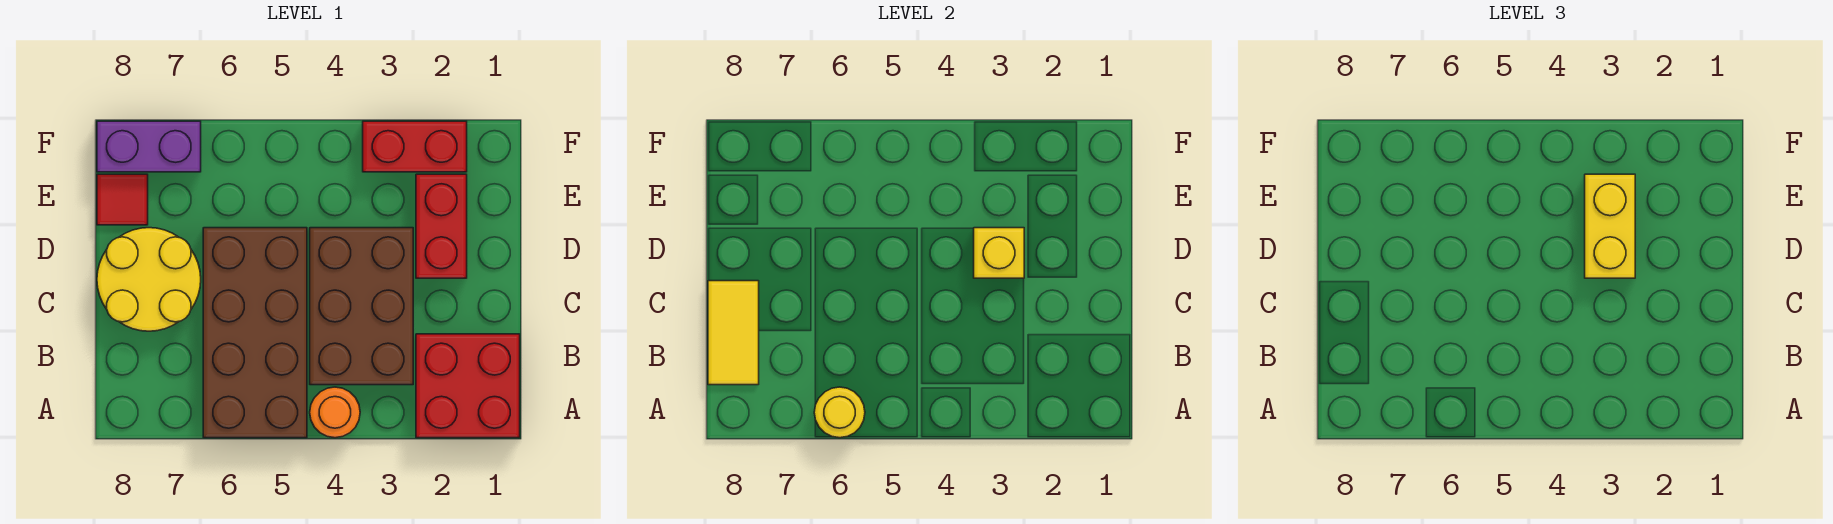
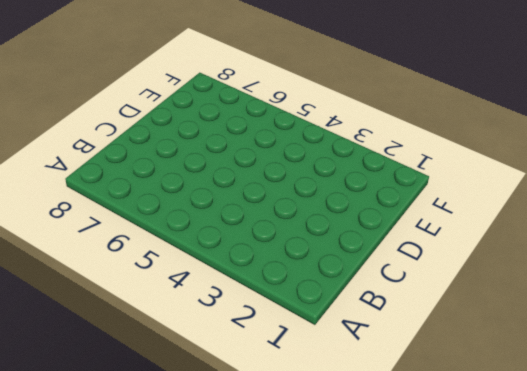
none -> red brick A1:B2 level 1
none -> orange round brick A4 level 1
none -> brown brick A5:D6 level 1

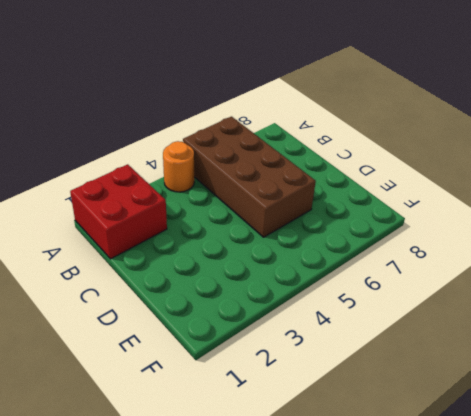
none -> brown brick B3:D4 level 1
none -> yellow round brick C7:D8 level 1
none -> red brick D2:E2 level 1

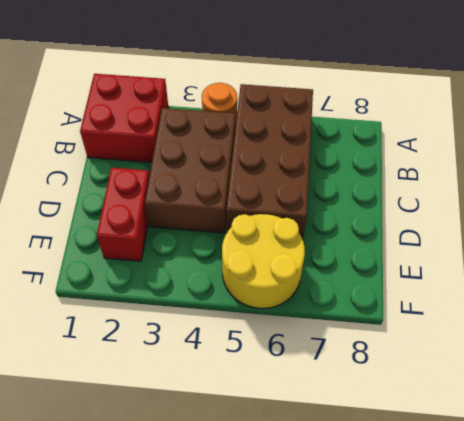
yellow round brick E5:F6 level 1 -> yellow round brick C7:D8 level 1
none -> red tile E8 level 1
none -> red brick F2:F3 level 1
none -> purple brick F7:F8 level 1

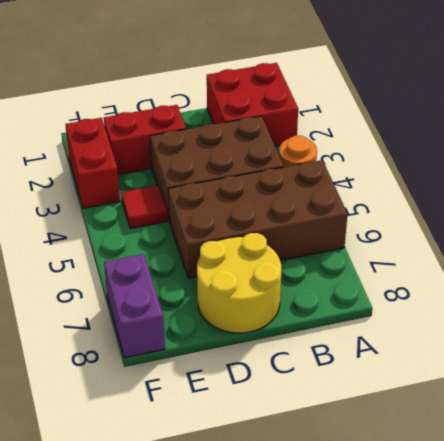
red tile E4 level 1 -> red tile E8 level 1
none -> yellow round brick A6 level 2
none -> yellow tile B8:C8 level 2
none -> yellow brick D3 level 2

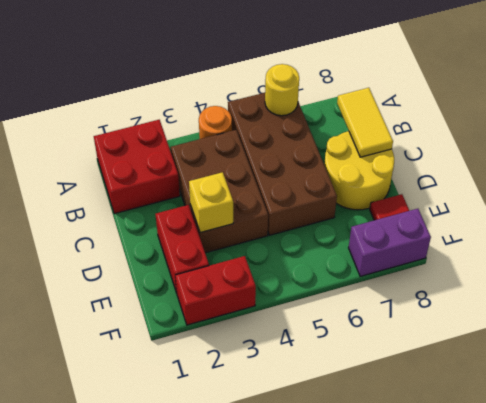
none -> yellow brick D3:E3 level 3

